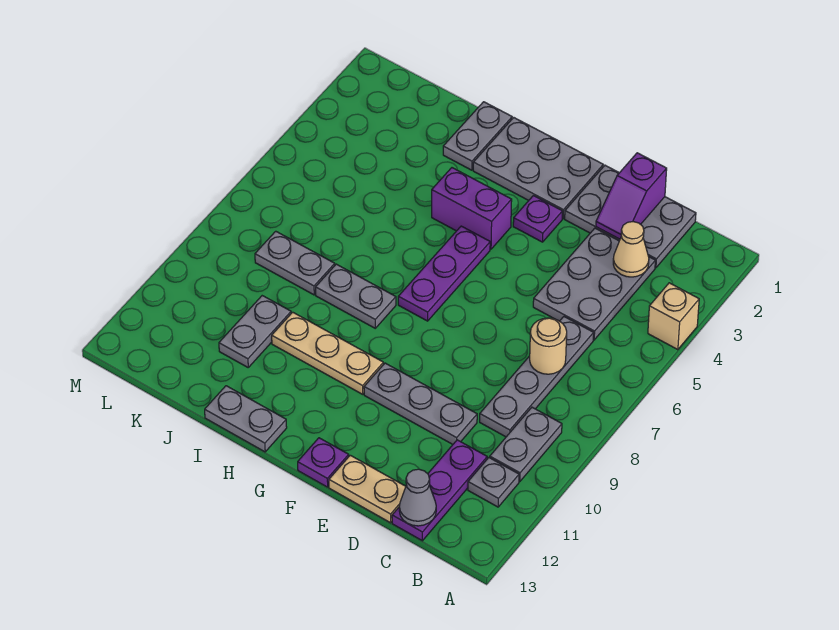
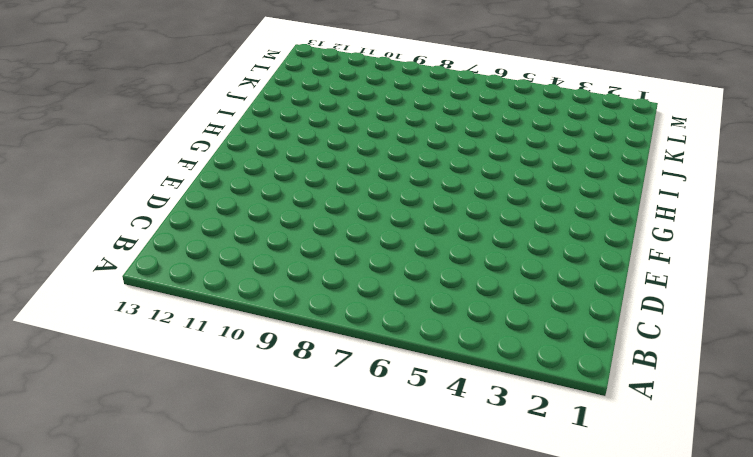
none -> tan brick A4 level 1
none -> grey plate B9:B10 level 1
none -> grey plate B11 level 1

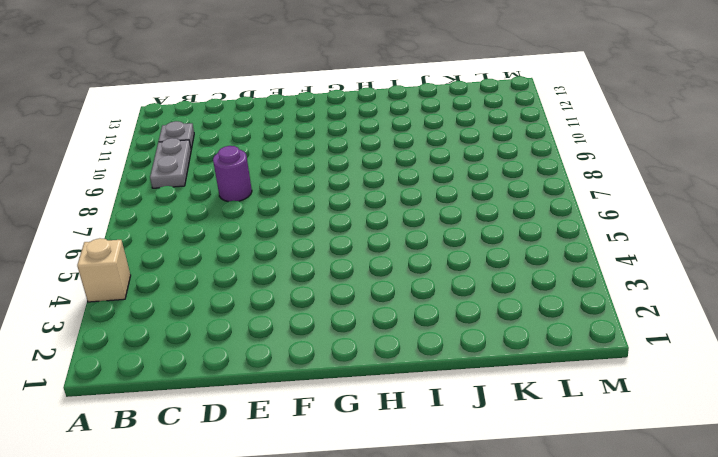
purple round brick D8 level 1 -> none
none -> grey plate C1:E2 level 1
none -> grey plate C3:D5 level 1
none -> grey plate C6:C9 level 1

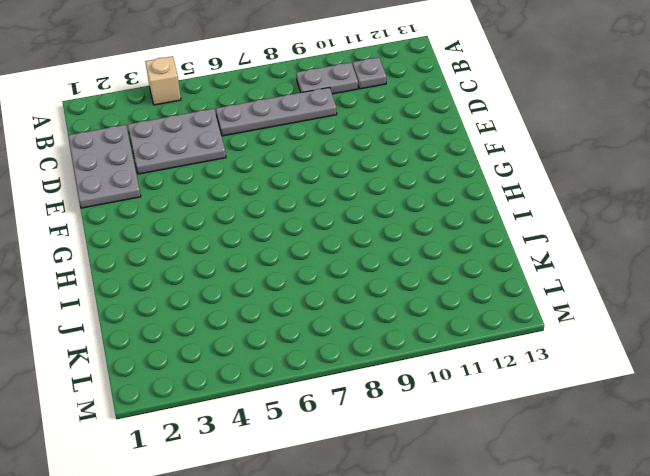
none -> purple plate C11:C13 level 1
none -> grey plate D10:F10 level 1
none -> tan plate D13:E13 level 1

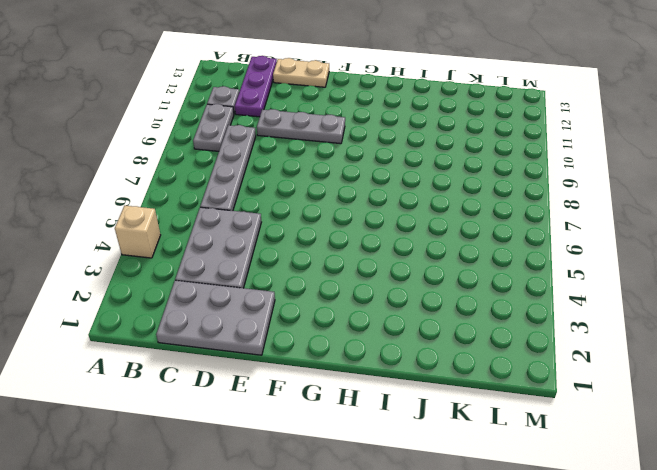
none -> grey plate F1:H2 level 1
none -> purple plate F3 level 1
none -> purple plate F13 level 1

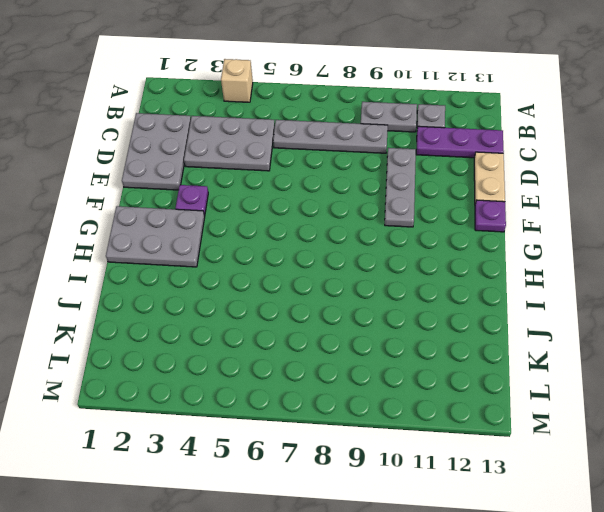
grey plate G1:H3 level 1 -> grey plate F1:H2 level 1
none -> purple brick G4:H4 level 1
none -> purple plate G5:G7 level 1
none -> tan plate G10:I10 level 1

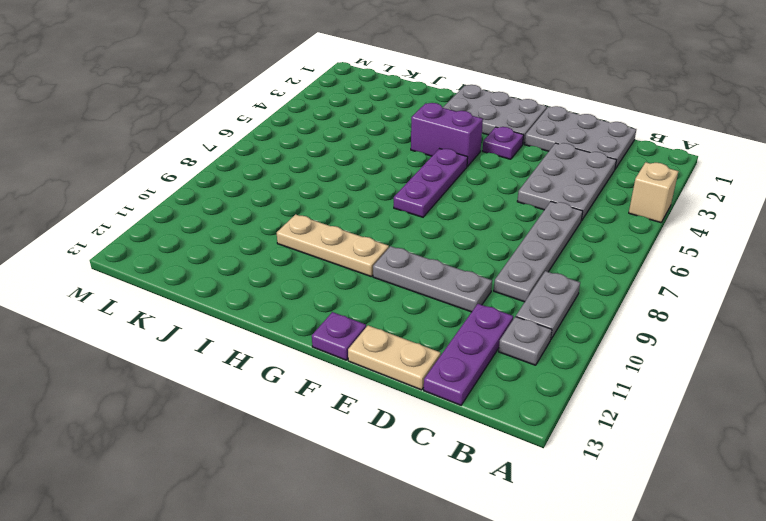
none -> grey plate H8:I8 level 1
none -> grey plate H13:I13 level 1
none -> grey plate I1:I2 level 1

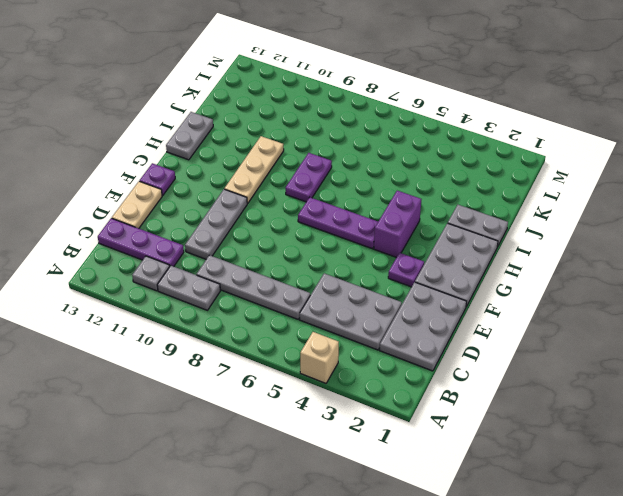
purple plate H8:I8 level 1 -> grey plate H8:I8 level 1
none -> grey plate J8:K8 level 1
none -> grey plate J10:J11 level 1
none -> tan cone C3 level 2

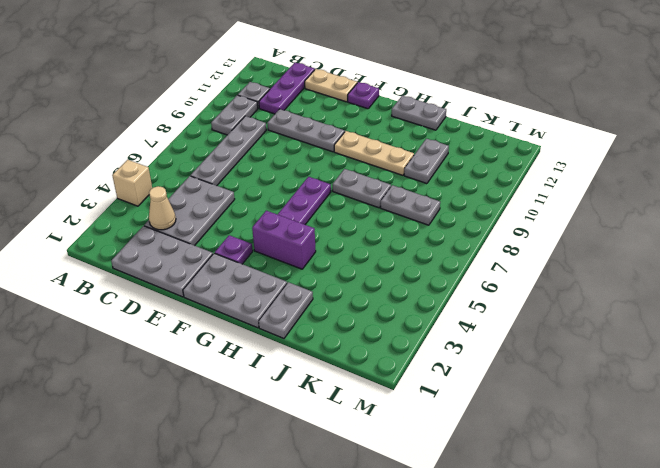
none -> tan round brick C7 level 2
none -> grey cone C13 level 2
none -> purple slope D1:D2 level 2 top 1

